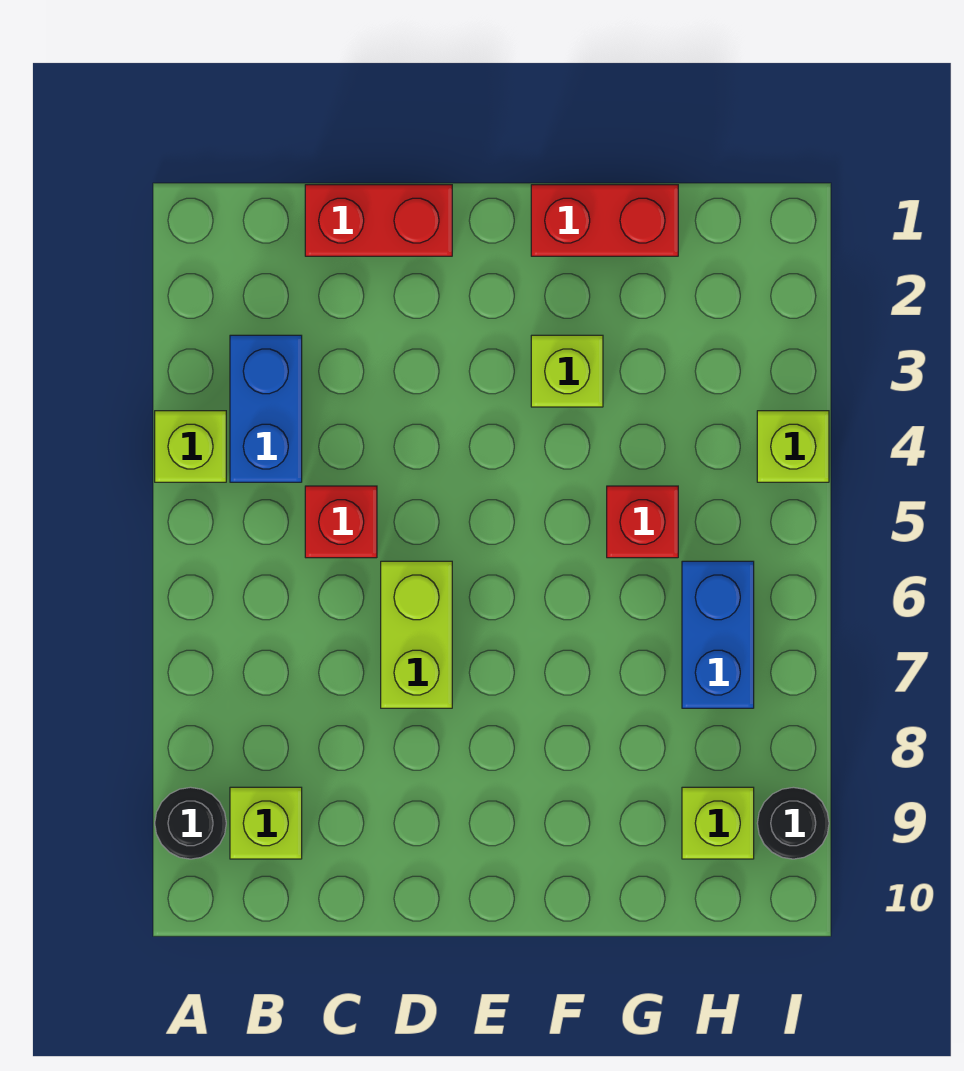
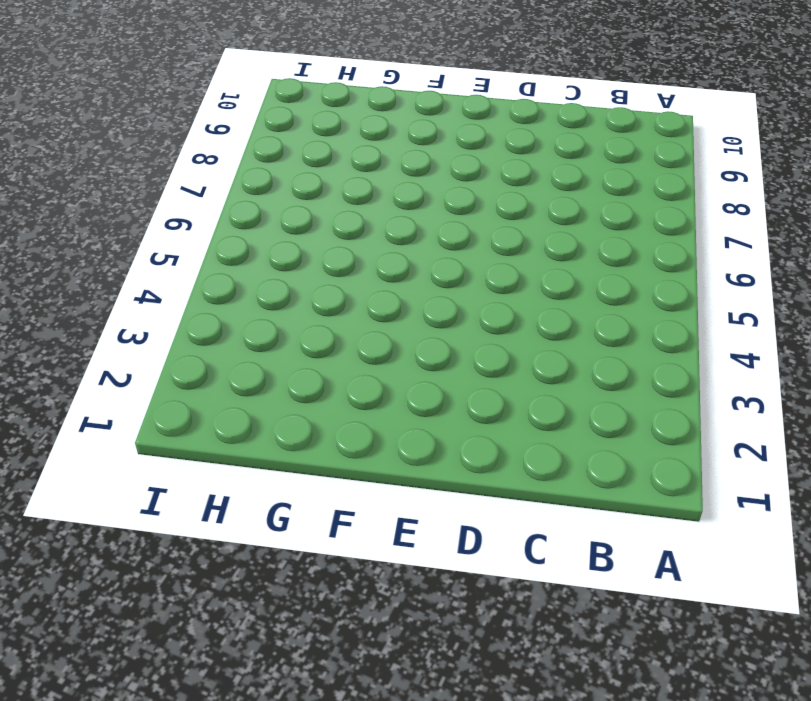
none -> lime brick A4 level 1
none -> black round brick A9 level 1
none -> blue brick B3:B4 level 1

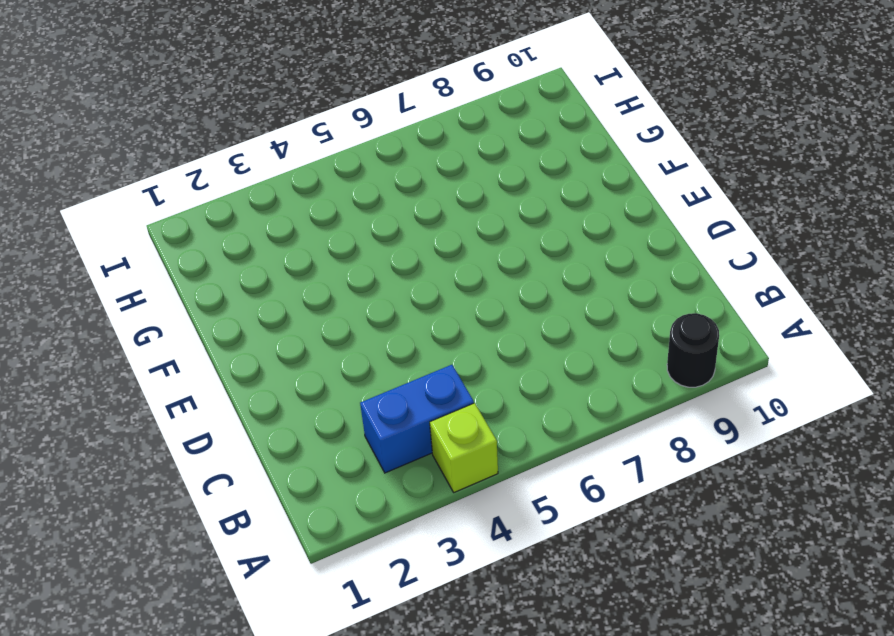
none -> lime brick B9 level 1
none -> red brick C1:D1 level 1
none -> red brick C5 level 1

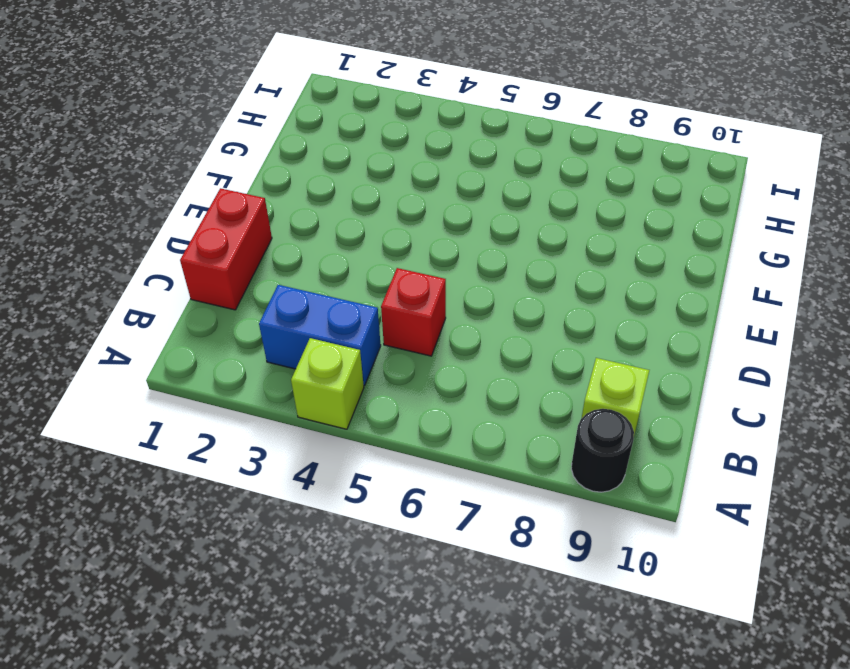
none -> lime brick D6:D7 level 1
none -> red brick F1:G1 level 1
none -> lime brick F3 level 1

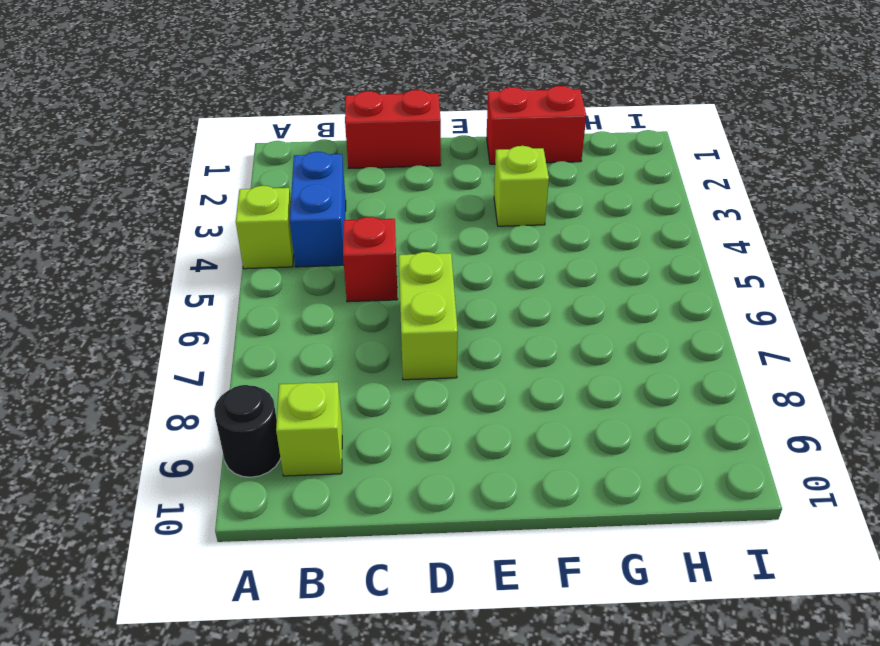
none -> red brick G5 level 1
none -> blue brick H6:H7 level 1
none -> lime brick H9 level 1

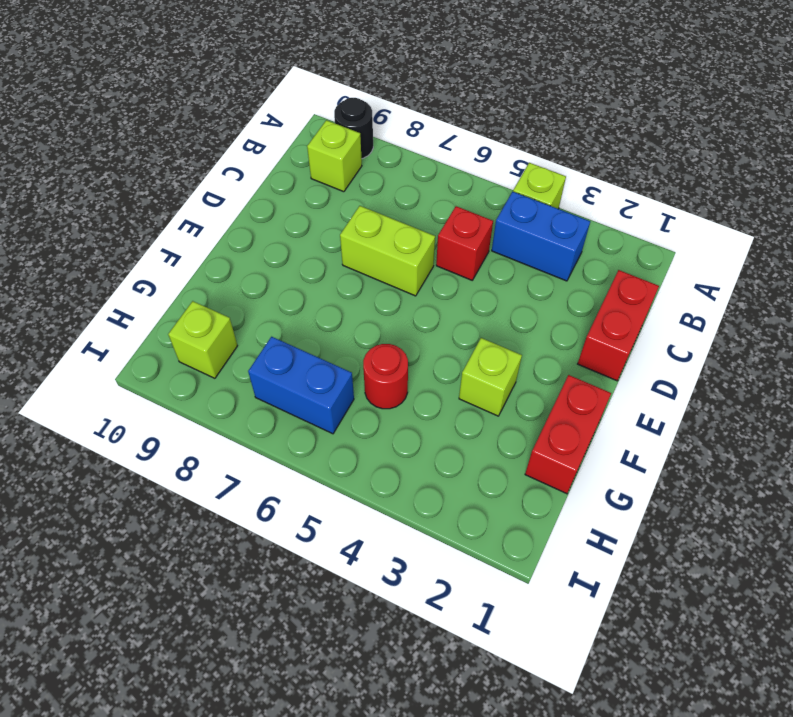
red round brick G5 level 1 -> red brick G5 level 1
none -> lime brick I4 level 1
none -> black round brick I9 level 1

